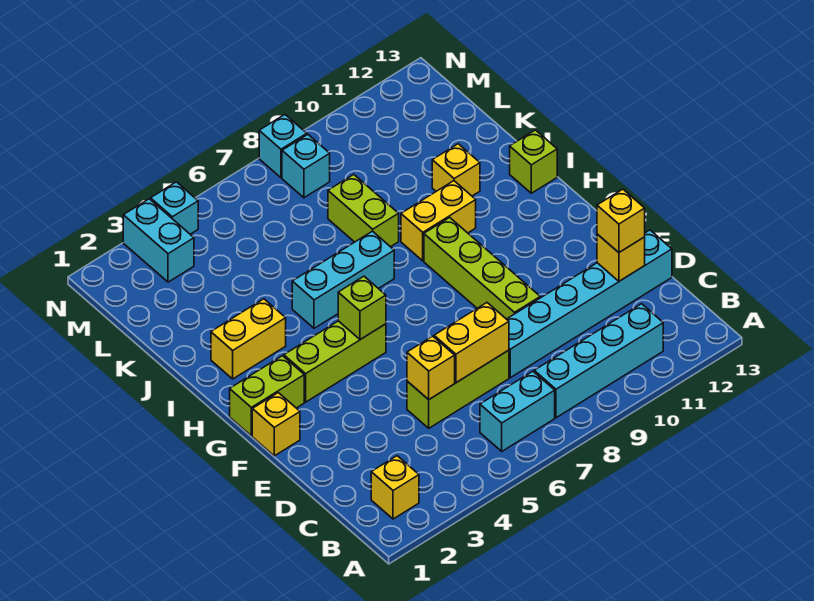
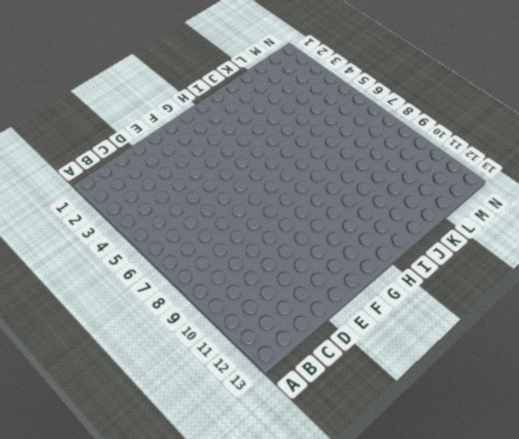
none -> yellow brick B2 level 1
none -> cyan brick B6:B7 level 1
none -> cyan brick B8:B11 level 1

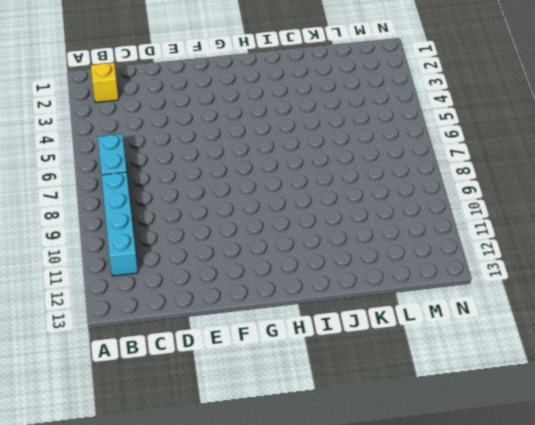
none -> lime brick D5:D7 level 1
none -> cyan brick D8:D13 level 1
none -> lime brick E9:H9 level 1

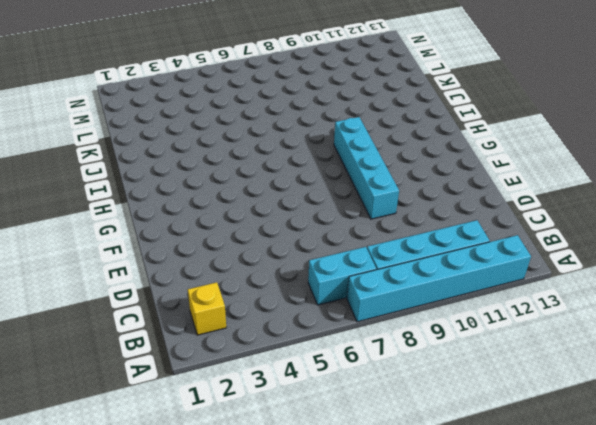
cyan brick A7:A12 level 1 -> cyan brick D8:D13 level 1
cyan brick E9:H9 level 1 -> lime brick E9:H9 level 1
none -> lime brick D5:D7 level 1
none -> yellow brick F1 level 1
none -> lime brick G1:G2 level 1

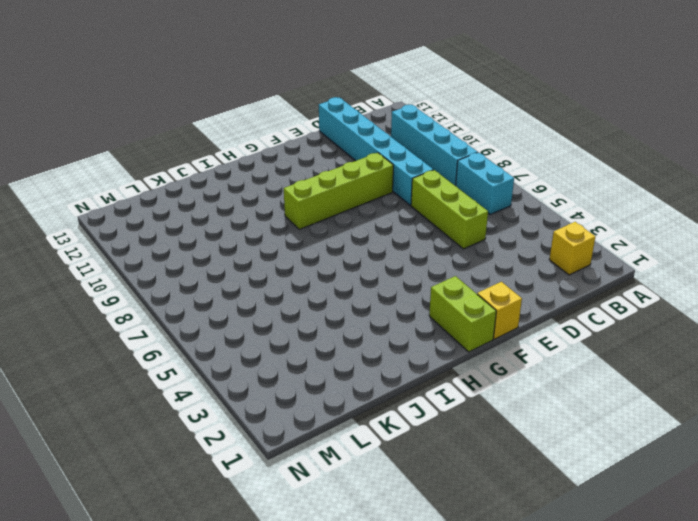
none -> lime brick G3:G5 level 1
none -> yellow brick I2:I3 level 1
none -> cyan brick I5:I7 level 1

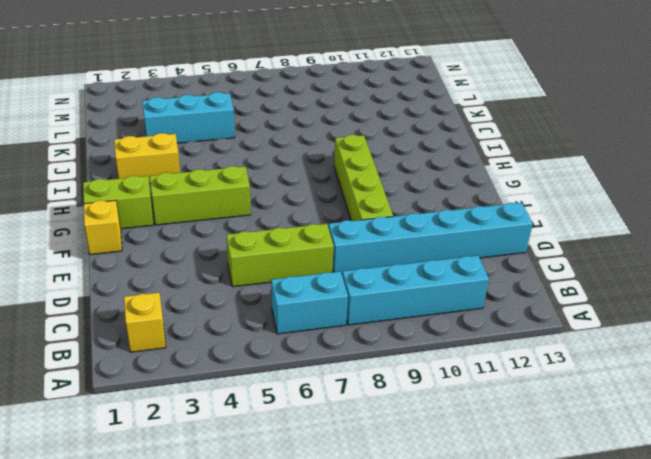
cyan brick K3:K5 level 1 -> cyan brick I5:I7 level 1
none -> yellow brick I9:I10 level 1
none -> lime brick I13 level 1
none -> lime brick J8:K8 level 1

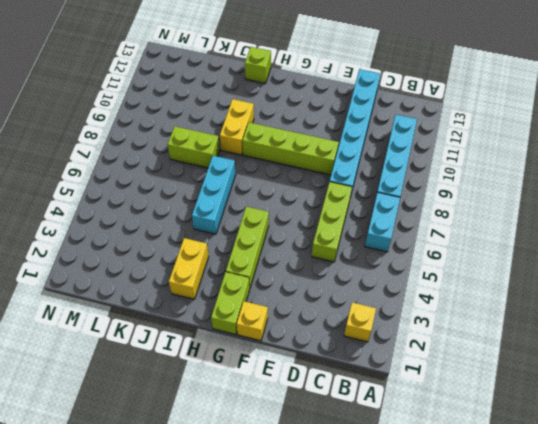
none -> yellow brick J11 level 1
none -> cyan brick M3:N3 level 1
none -> cyan brick M8 level 1

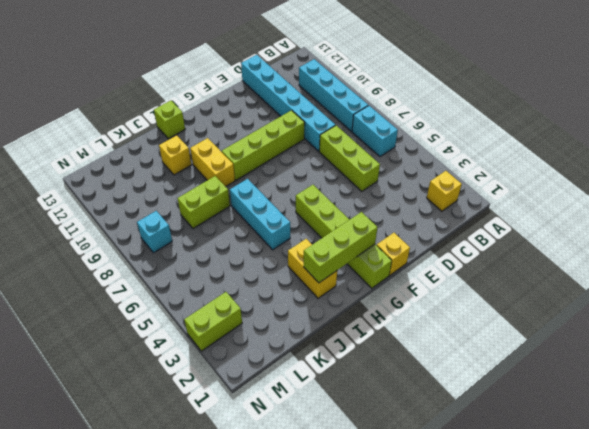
lime brick G2:I2 level 2 -> none
lime brick M3:N3 level 1 -> cyan brick M3:N3 level 1
none -> cyan brick N4 level 1
none -> cyan brick N8 level 1
none -> yellow brick D5 level 2

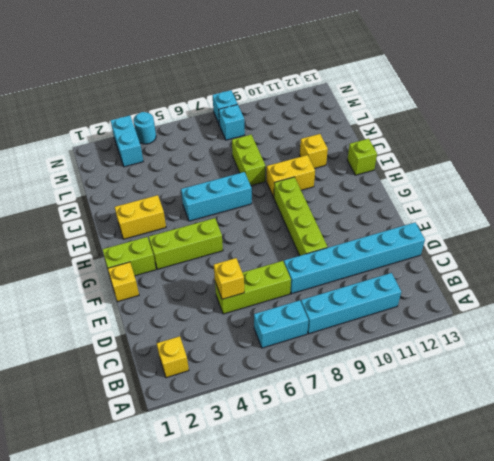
cyan round brick N4 level 1 -> cyan brick N4 level 1
none -> yellow brick D6:D7 level 2
none -> yellow brick D12 level 2
none -> lime brick G5 level 2

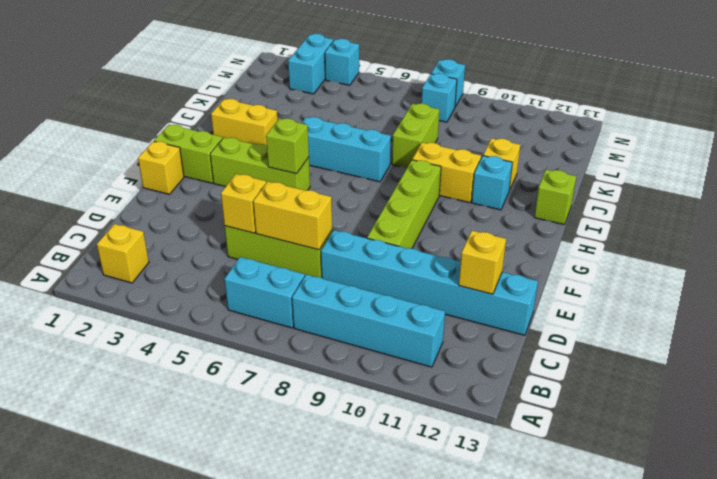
cyan brick I11 level 1 -> none
none -> yellow brick D12 level 3

